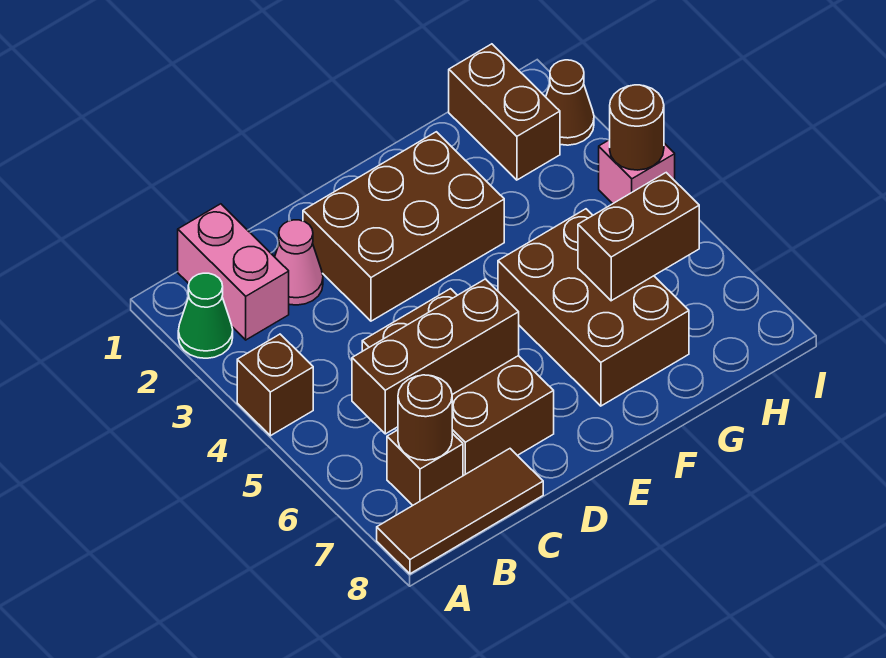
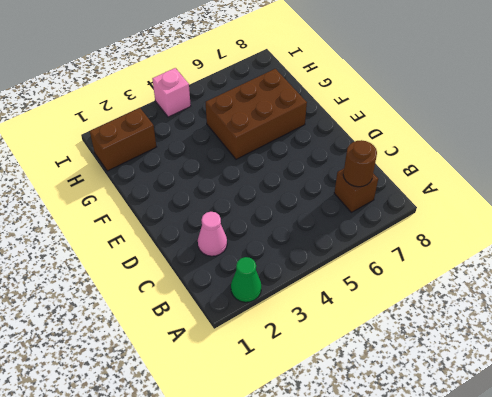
none -> brown brick A4 level 1
none -> brown tile A8:C8 level 1
none -> pink brick B1:B2 level 1

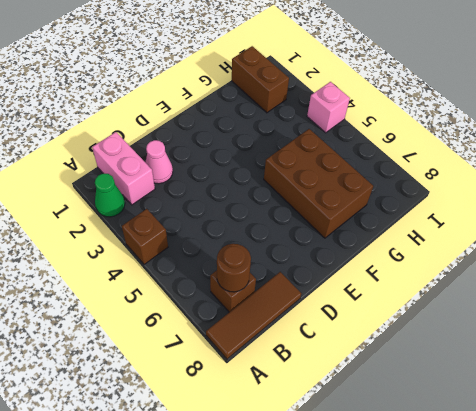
none -> brown brick C5:D7 level 1
none -> brown brick D2:F3 level 1
none -> brown cone I2 level 1

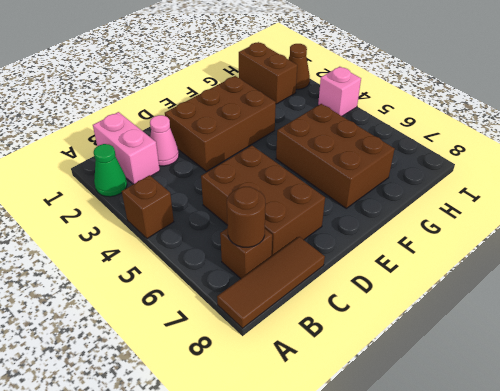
none -> brown brick B6:D6 level 2
none -> brown brick G6:H6 level 2
none -> brown round brick I4 level 2

